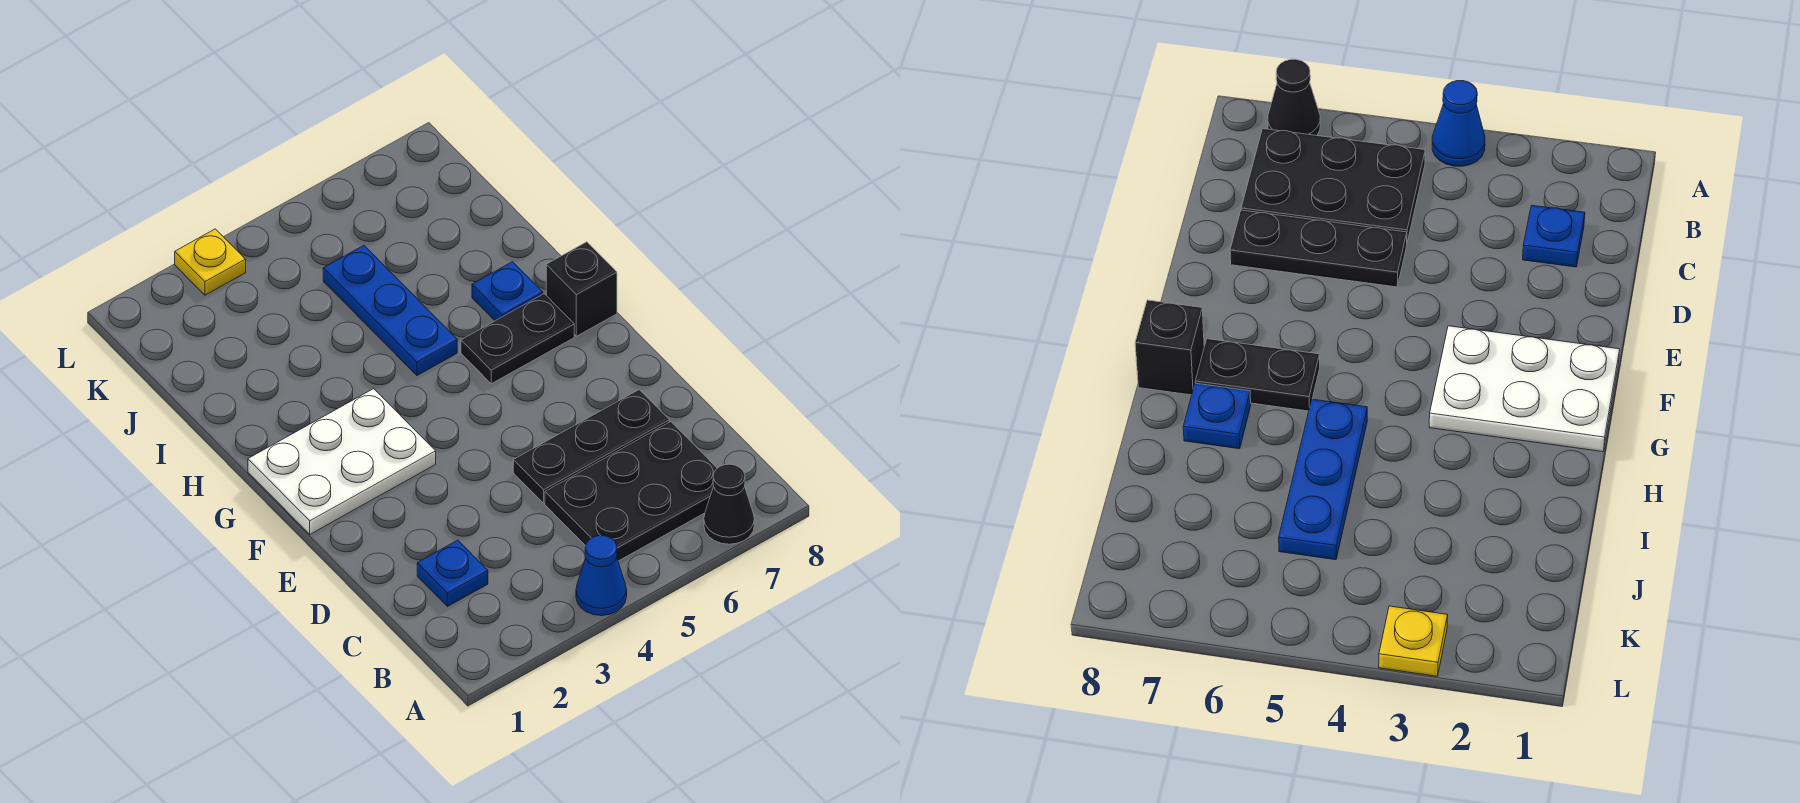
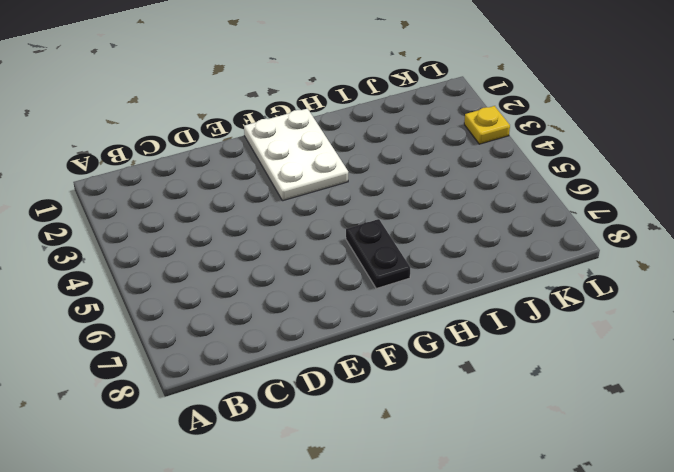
none -> blue cone A4 level 1
none -> black cone A7 level 1

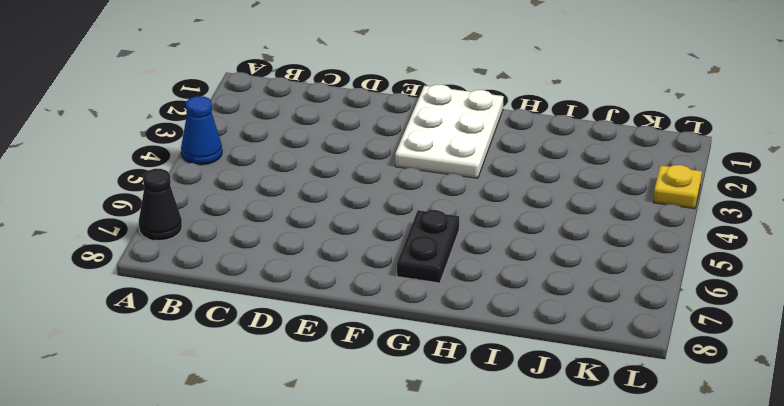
none -> black plate B5:C7 level 1
none -> blue plate C2 level 1

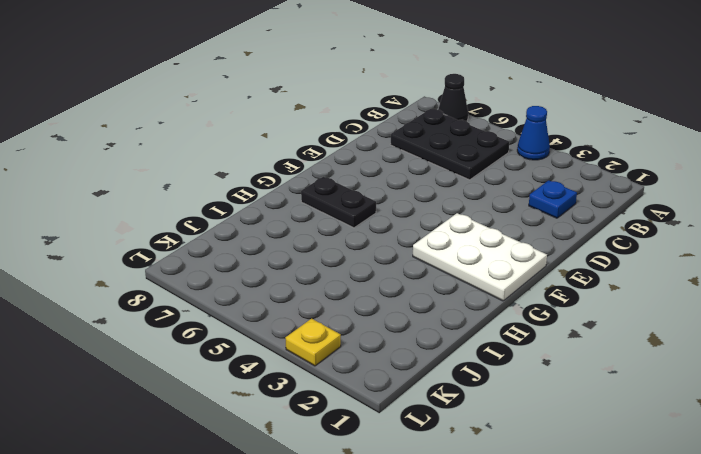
none -> black plate D5:D7 level 1
none -> black brick G8 level 1

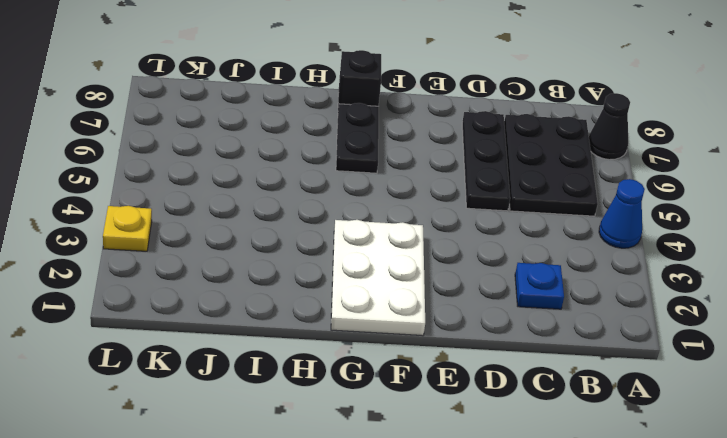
none -> blue plate H5:J5 level 1
none -> blue plate H7 level 1

